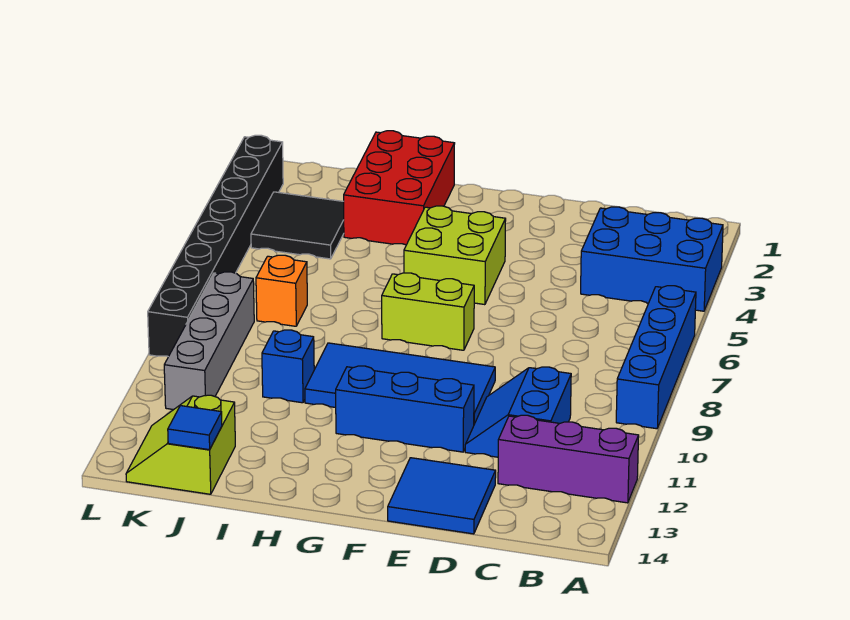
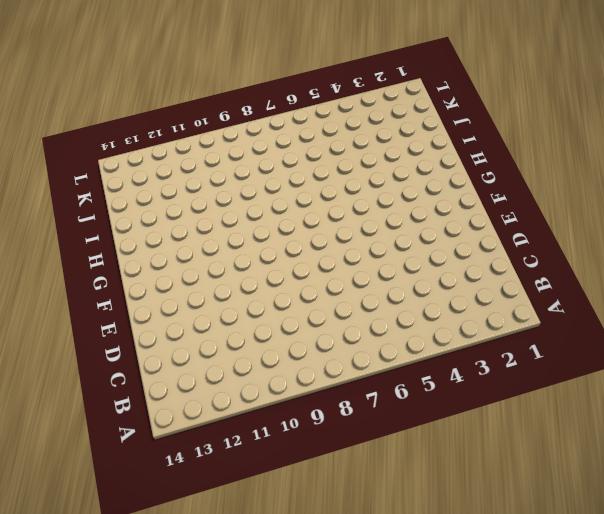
none -> blue brick A3:C4 level 1
none -> blue brick A6:A9 level 1
none -> purple brick A12:C12 level 1

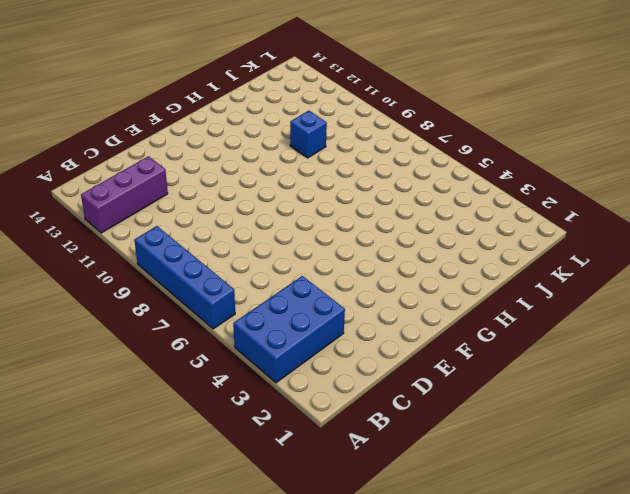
none -> blue slope C10:D11 level 1 top C
none -> blue tile D13:E14 level 1
none -> blue tile E9:H10 level 1

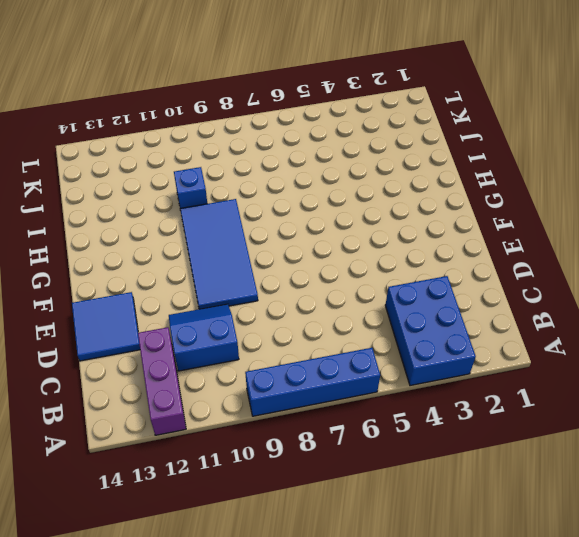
none -> blue brick E11:G11 level 1
none -> lime brick F4:G5 level 1
none -> lime brick F7:G7 level 1

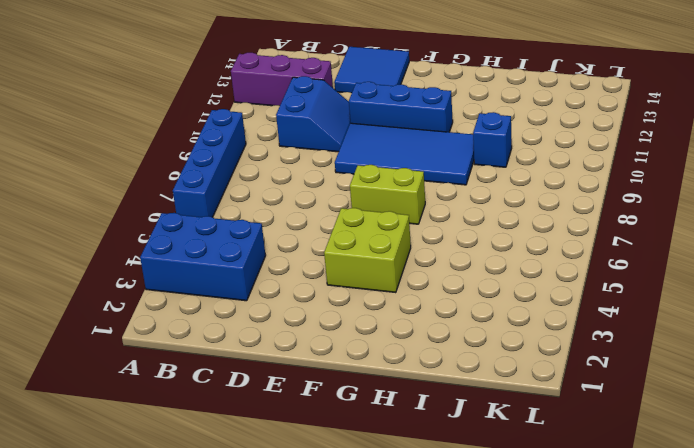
none -> red brick H1:I3 level 1
none -> black tile J3:K4 level 1
none -> orange brick J7 level 1

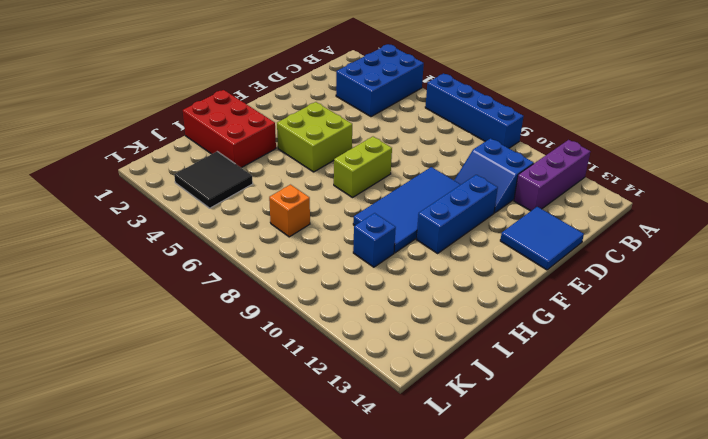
none -> lime slope J13:K14 level 1 top J
none -> grey brick K8:K11 level 1
none -> black brick L2:L9 level 1

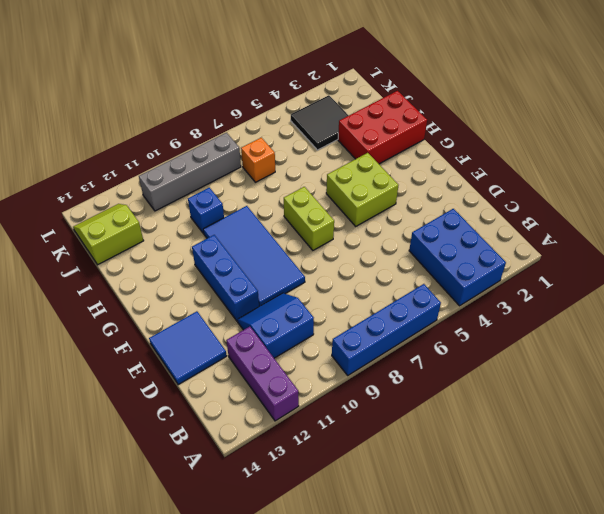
none -> black brick L2:L9 level 1
none -> blue tile J14 level 2

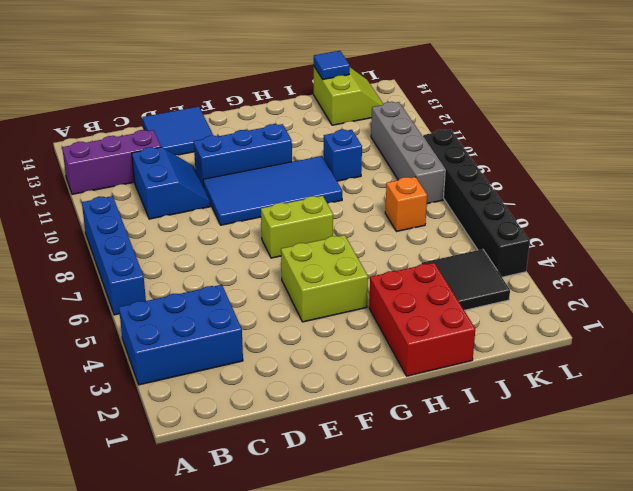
black brick L4:L9 level 1 -> black brick L2:L9 level 1

